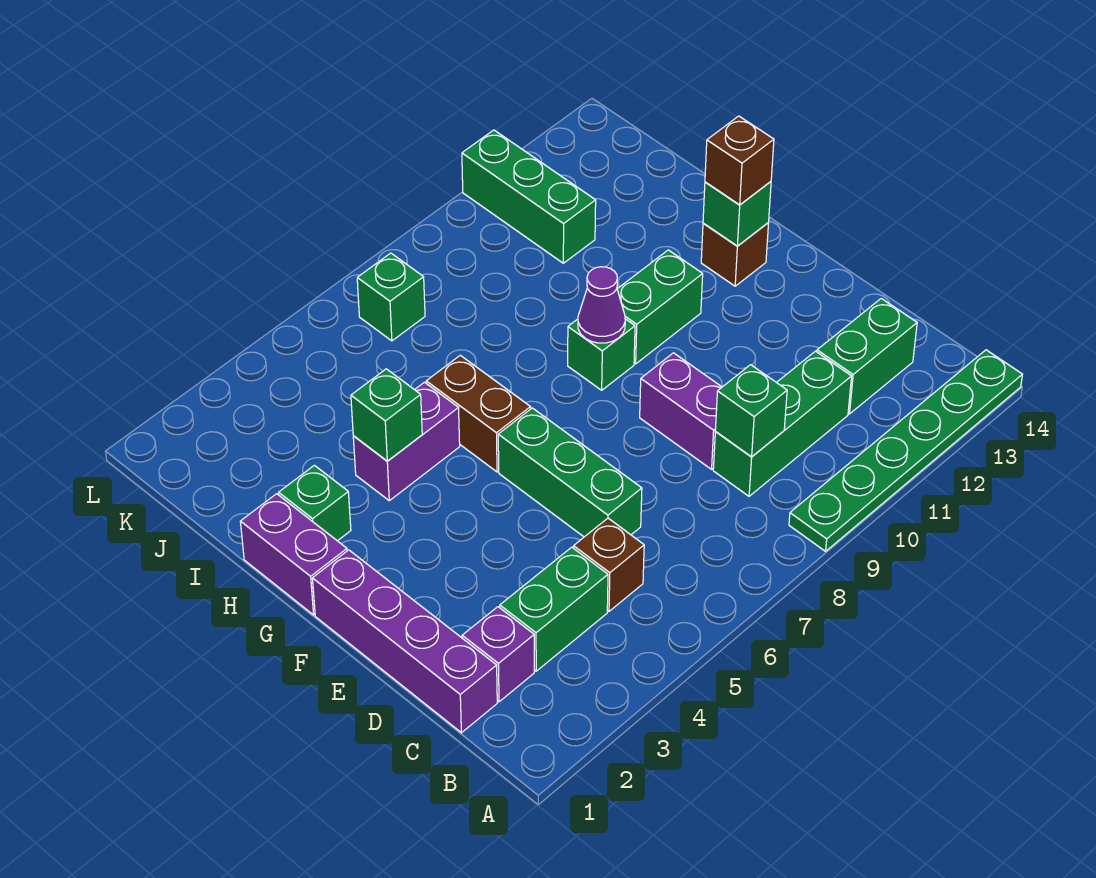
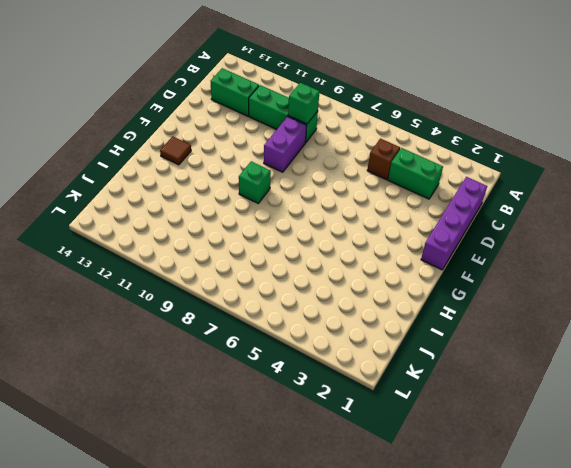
brown tile G13 level 1 -> brown brick G13 level 1
none -> green plate A9:A14 level 1
none -> purple brick C2 level 1
none -> green brick D6:F6 level 1

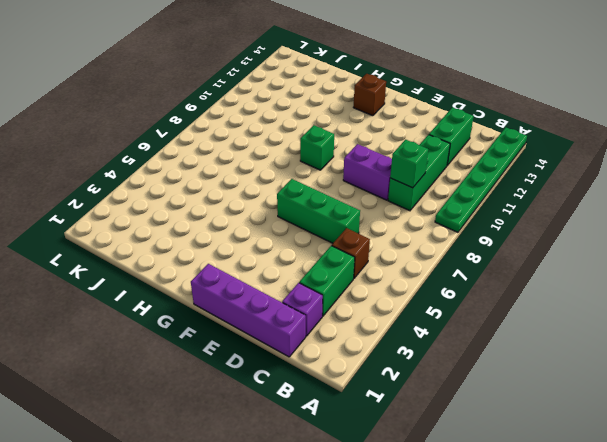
none -> purple brick G1:H1 level 1
none -> brown brick G6:H6 level 1
none -> green brick G10:G11 level 1

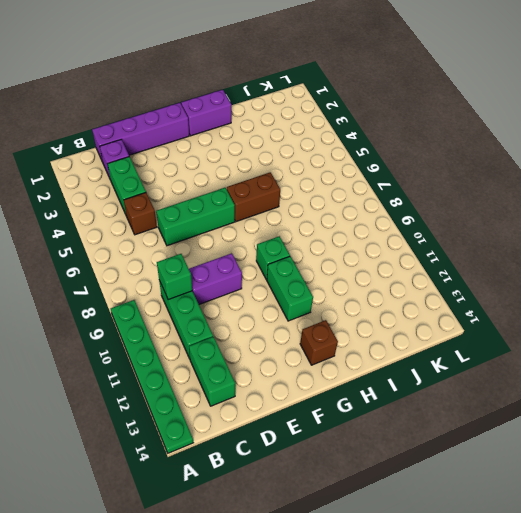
none -> green brick H2 level 1
none -> purple brick H4:H5 level 1
none -> green brick J11:L11 level 1

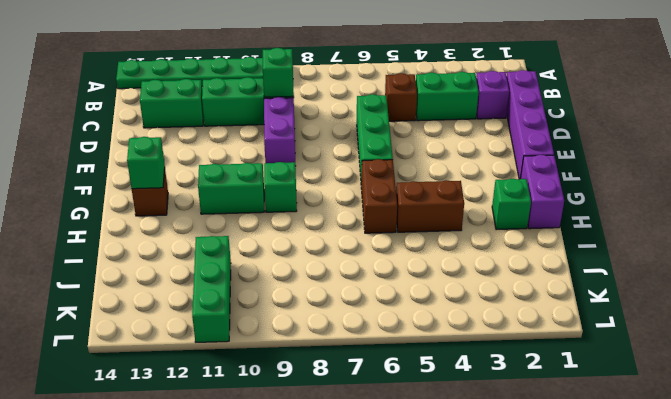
brown brick H4:H5 level 1 -> purple brick H4:H5 level 1
none -> green brick K7 level 1
none -> purple cone G9 level 2
none -> green brick H4 level 2

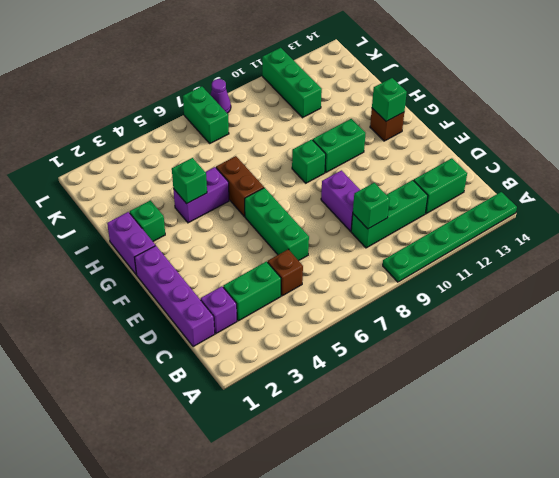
green brick K7:L7 level 1 -> green brick K7 level 1
purple cone L8 level 1 -> purple cone G9 level 2
none -> brown brick G13 level 3

